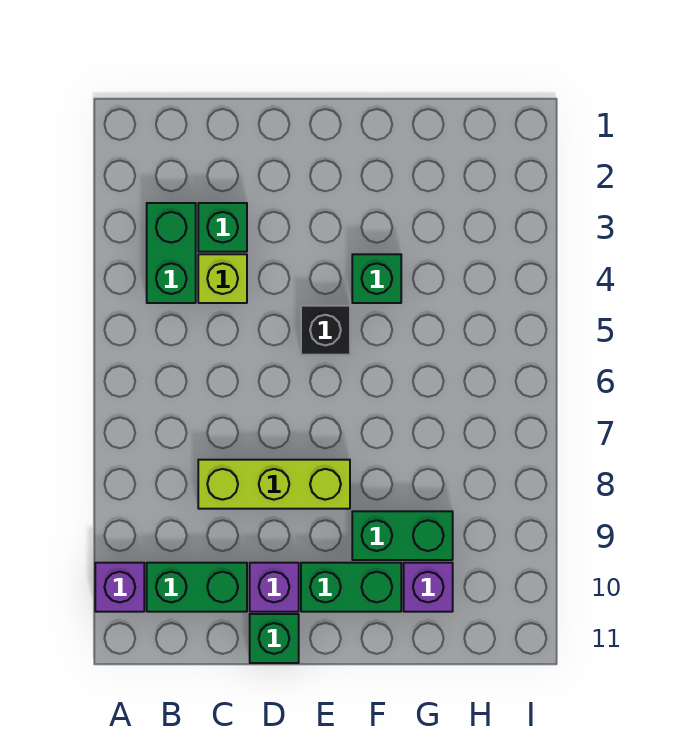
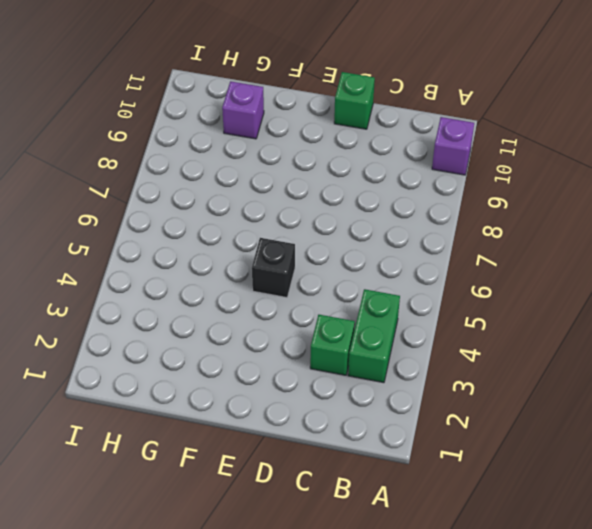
none -> green brick B10:C10 level 1
none -> lime brick C4 level 1
none -> lime brick C8:E8 level 1

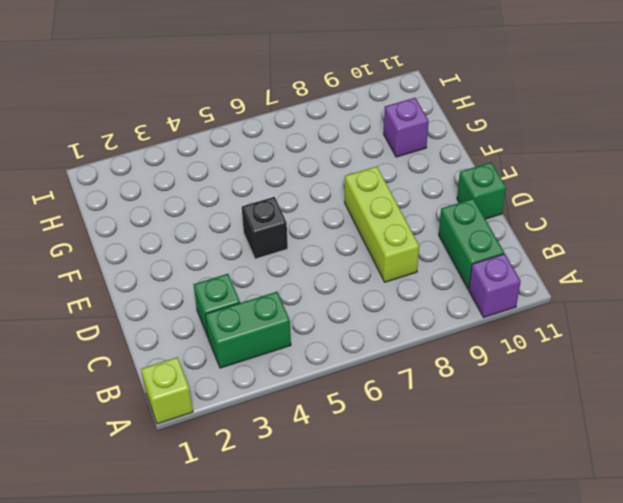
lime brick A1 level 1 -> lime brick C4 level 1
none -> purple brick D10 level 1
none -> green brick E10:F10 level 1
none -> green brick F4 level 1

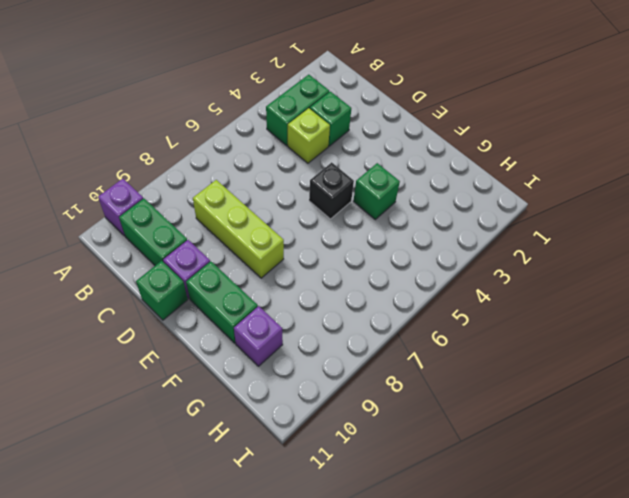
none -> green brick F9:G9 level 1

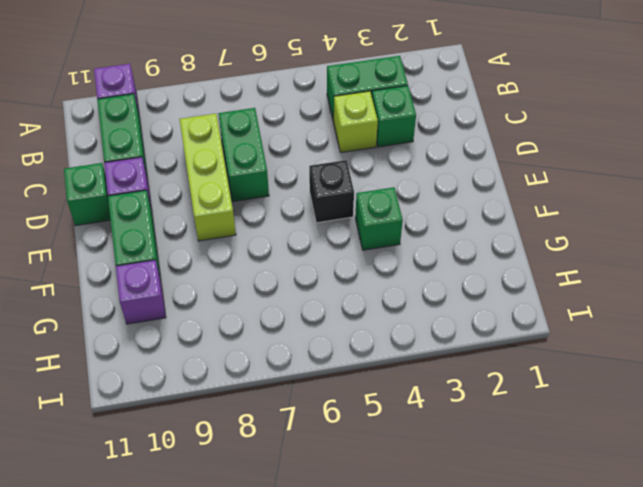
green brick C7:D7 level 1 -> green brick F9:G9 level 1

